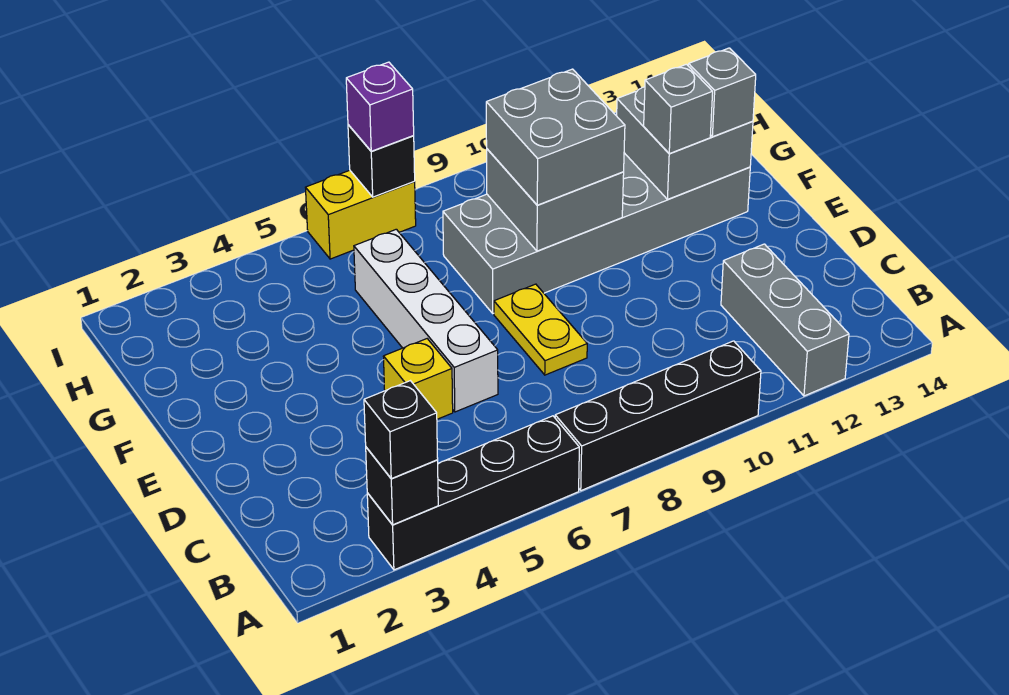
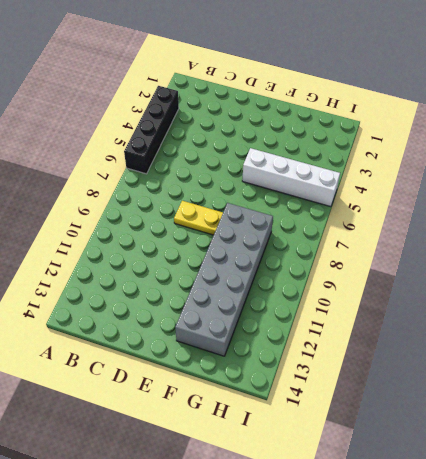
white brick F5:I5 level 1 -> white brick D6:G6 level 1
none -> black brick A7:A10 level 1
none -> grey brick A12:C12 level 1
none -> yellow brick D5 level 1

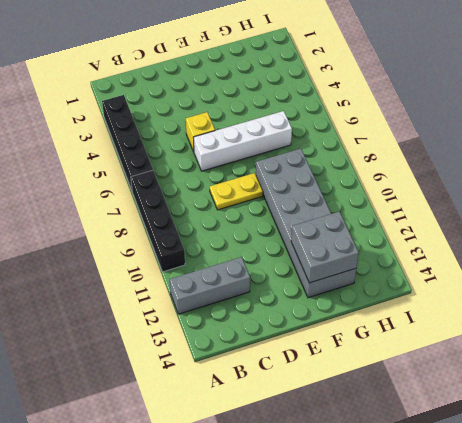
none -> yellow brick I6:I7 level 1
none -> black brick A3 level 2
none -> grey brick F9:G10 level 2

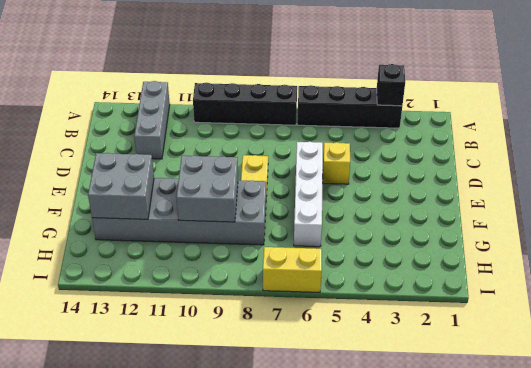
none -> black brick I7 level 2
none -> black brick A3 level 3
none -> grey brick F9:G10 level 3

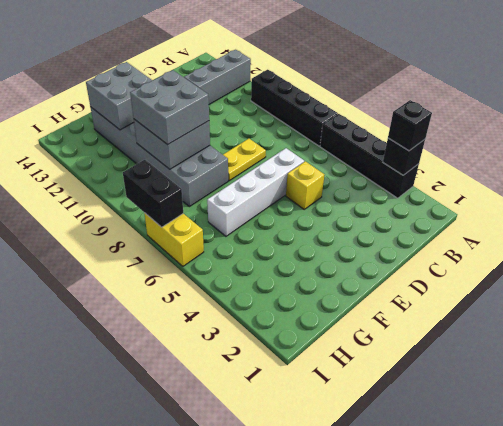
black brick I7:I8 level 2 -> black brick I7 level 2
none -> grey brick F12 level 3
none -> grey brick F13 level 3
none -> purple brick I7 level 3

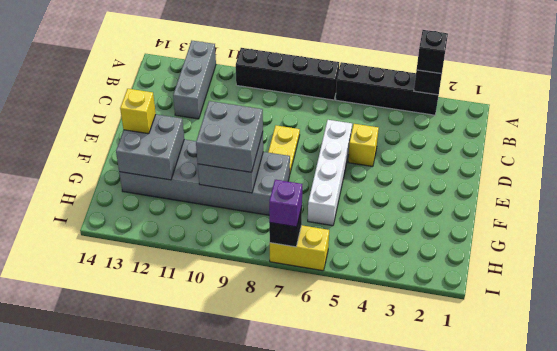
yellow brick F13 level 3 -> grey brick F13 level 3
none -> grey brick F12 level 3

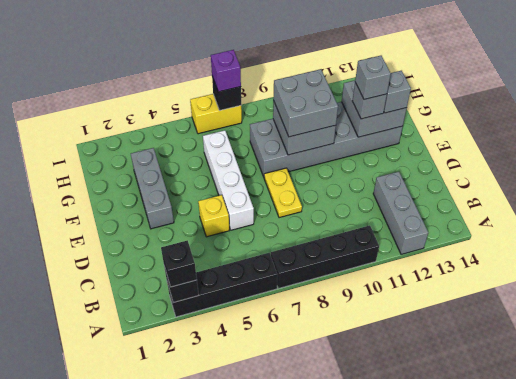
grey brick E3:G3 level 1 -> none
grey brick F12 level 4 -> none

